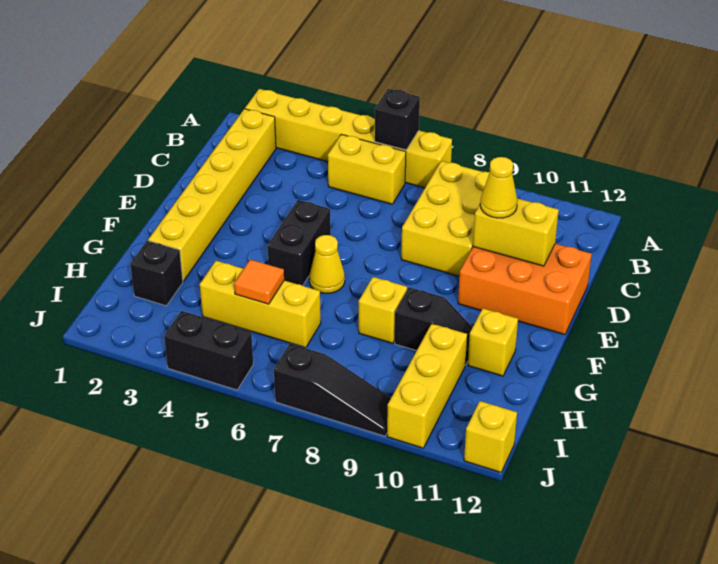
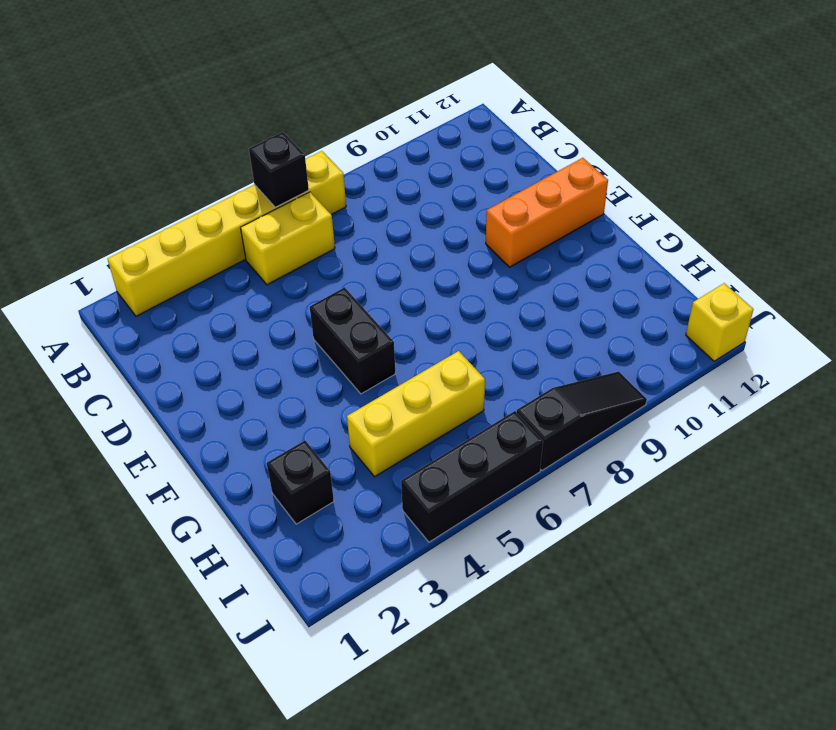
orange brick E10:E12 level 1 -> orange brick D10:E12 level 1
black brick J4:J6 level 1 -> black brick J4:J5 level 1
none -> yellow brick B2:G2 level 1
none -> yellow brick B8:D9 level 1
none -> yellow cone F6 level 1

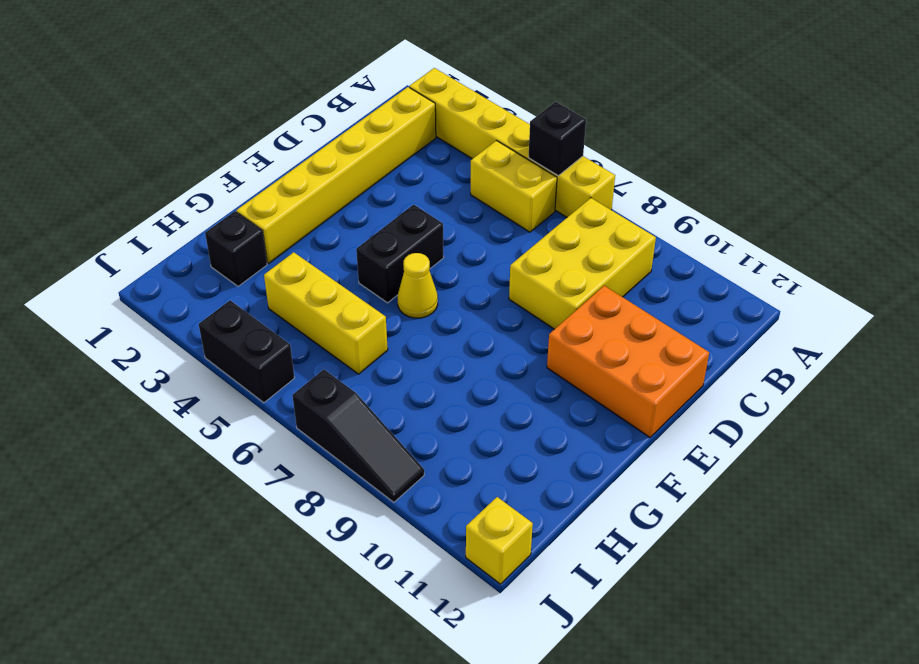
none -> yellow brick G8 level 1
none -> black slope G9:G10 level 1 top 9
none -> yellow brick G11 level 1

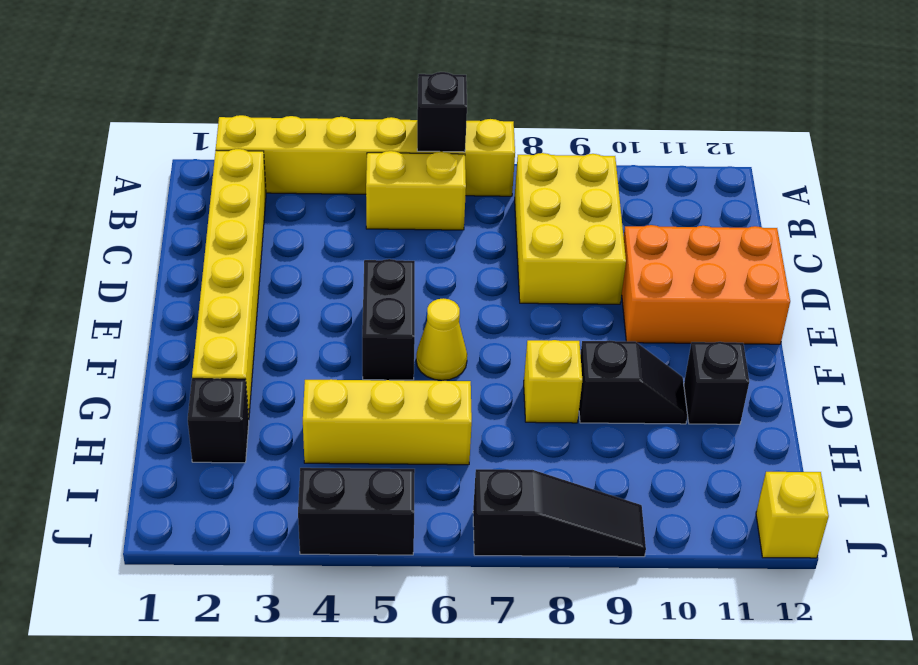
black brick G11 level 1 -> yellow brick G11 level 1
none -> yellow brick H10:J10 level 1
none -> yellow brick D10:D11 level 2
none -> orange tile H5 level 2

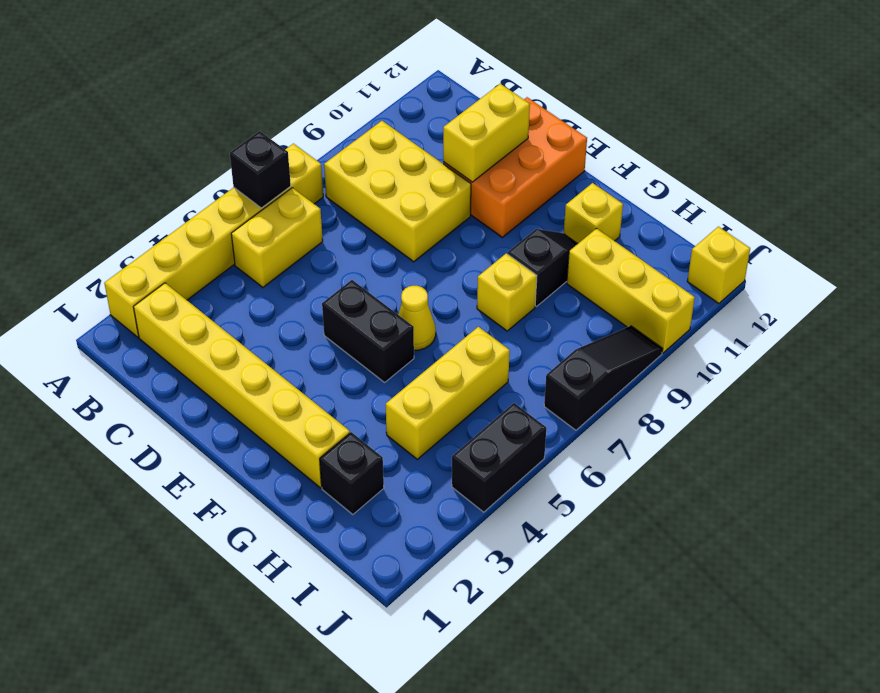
none -> orange tile H5 level 2
none -> yellow cone D10 level 3

